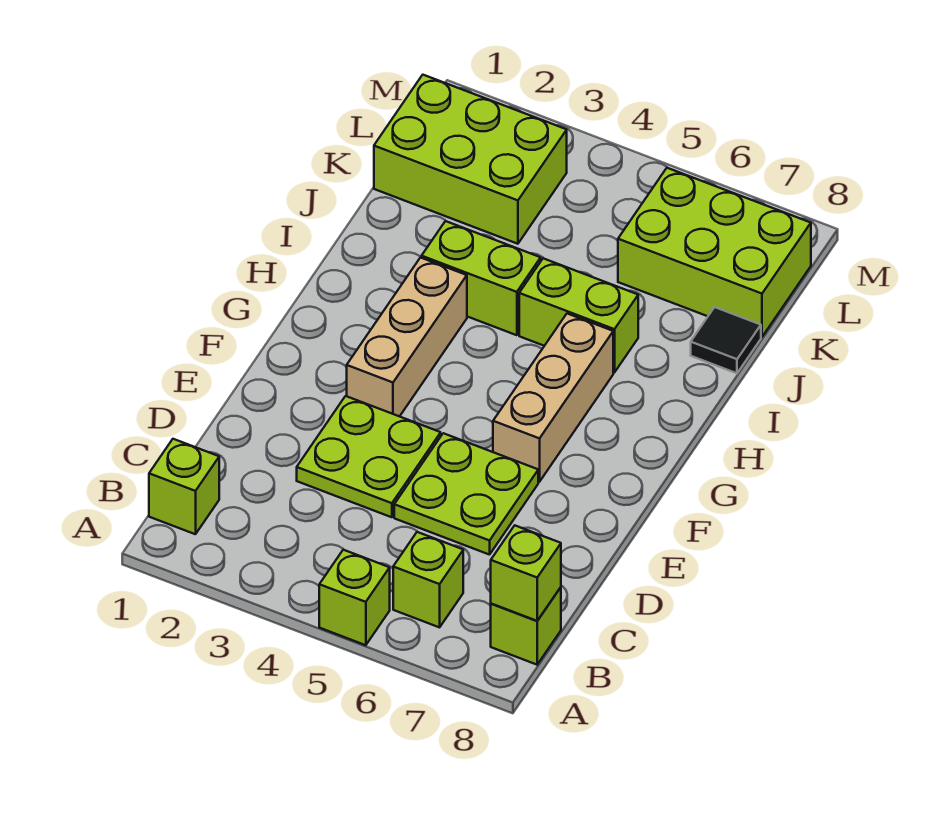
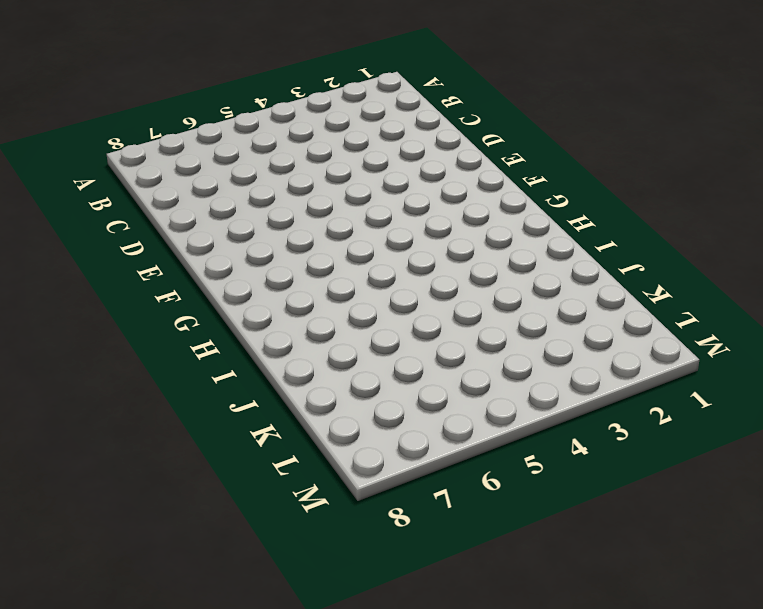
none -> lime brick A5 level 1
none -> lime brick B1 level 1
none -> lime brick B6 level 1

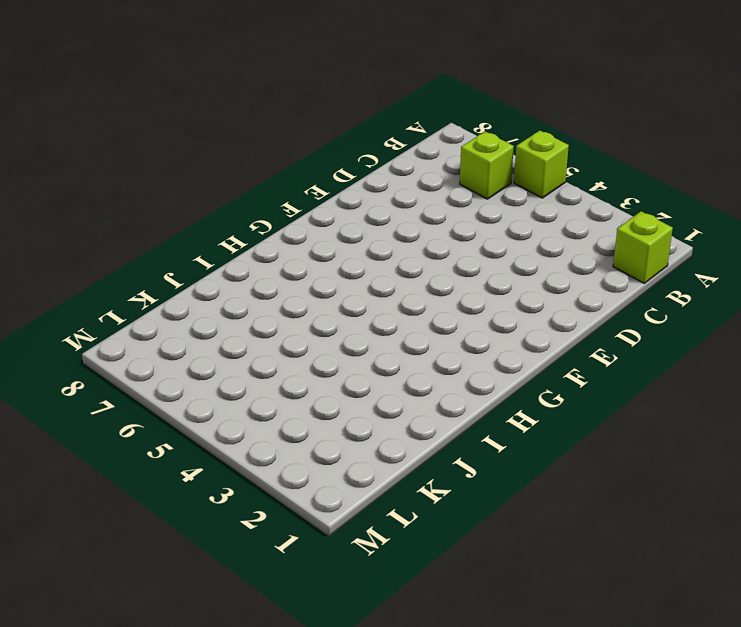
none -> lime brick B8 level 1
none -> lime plate D3:E4 level 1
none -> lime plate D5:E6 level 1

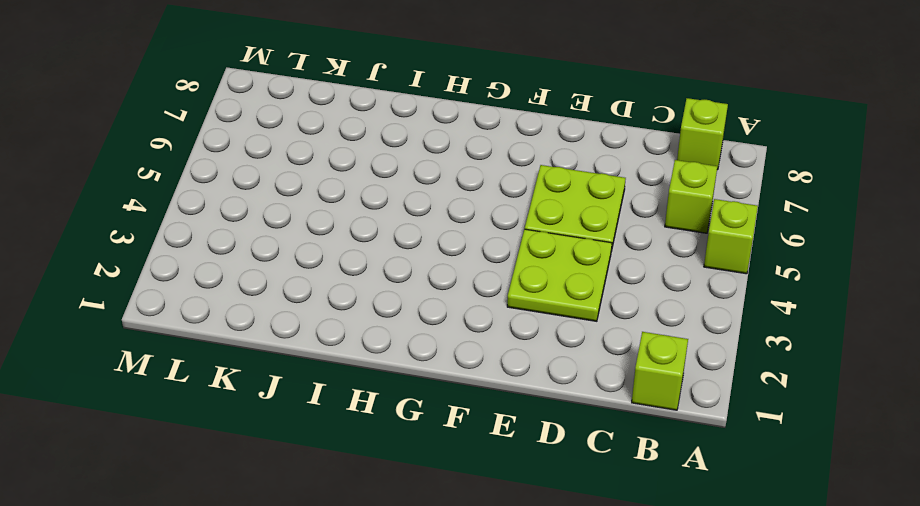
none -> tan brick F3:H3 level 1
none -> tan brick F6:H6 level 1
none -> lime brick I3:I4 level 1

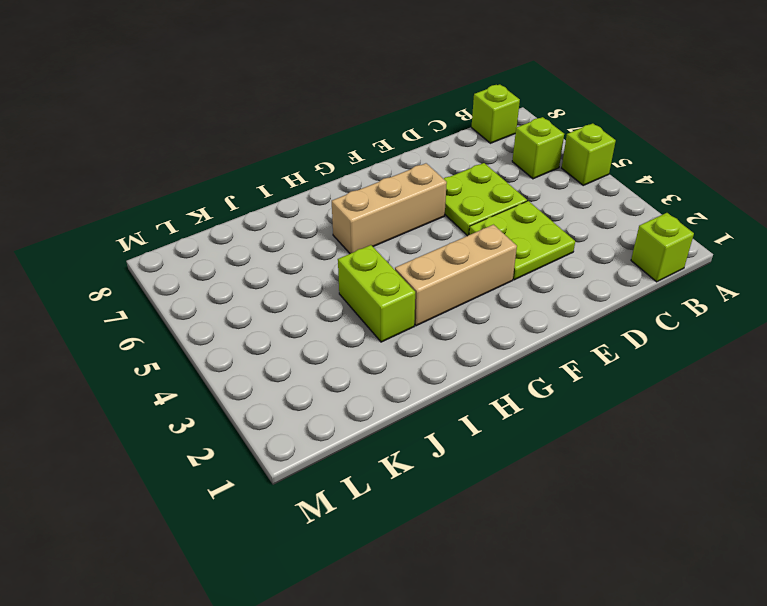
none -> lime brick I5:I6 level 1
none -> black tile J8 level 1
none -> lime brick K1:L3 level 1

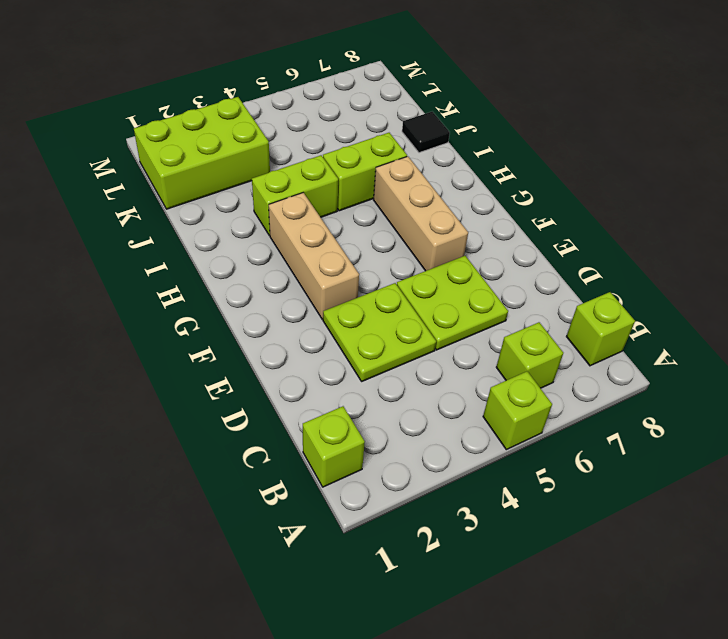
none -> lime brick K6:L8 level 1
none -> lime brick B8 level 2

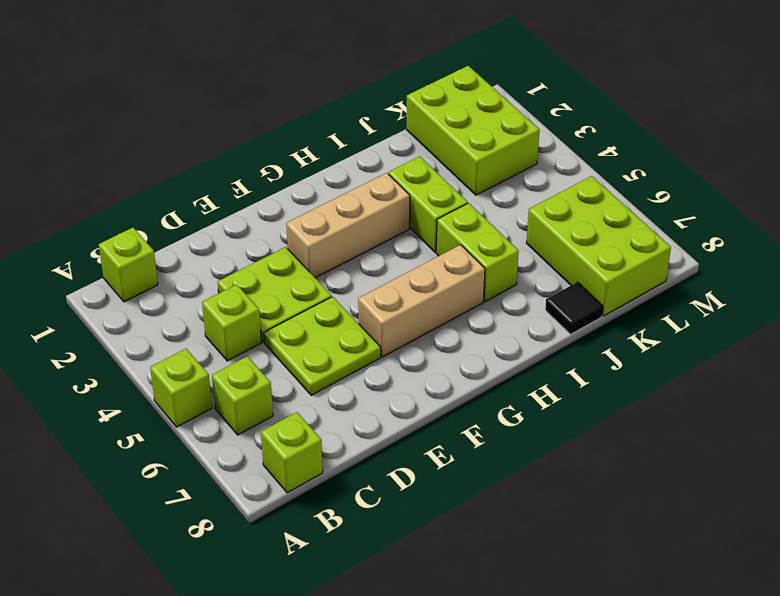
lime brick C4 level 1 -> lime brick B8 level 2

